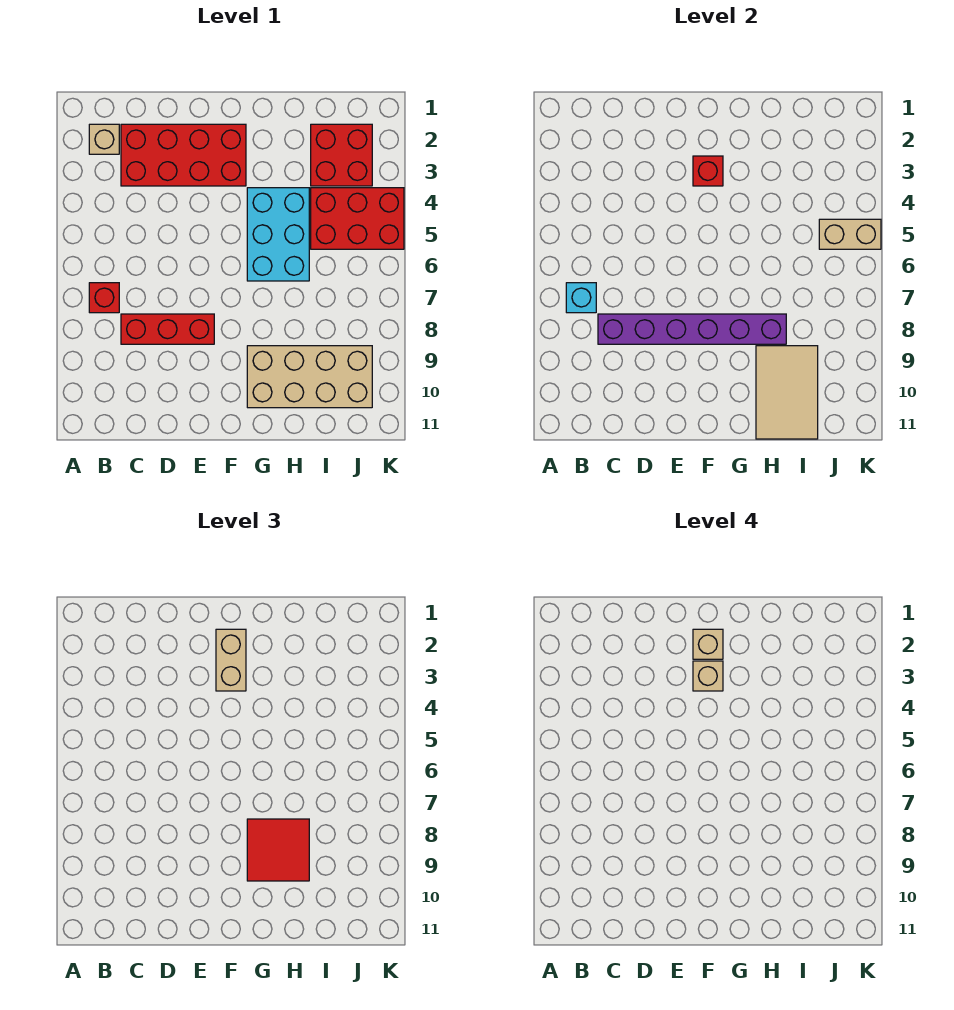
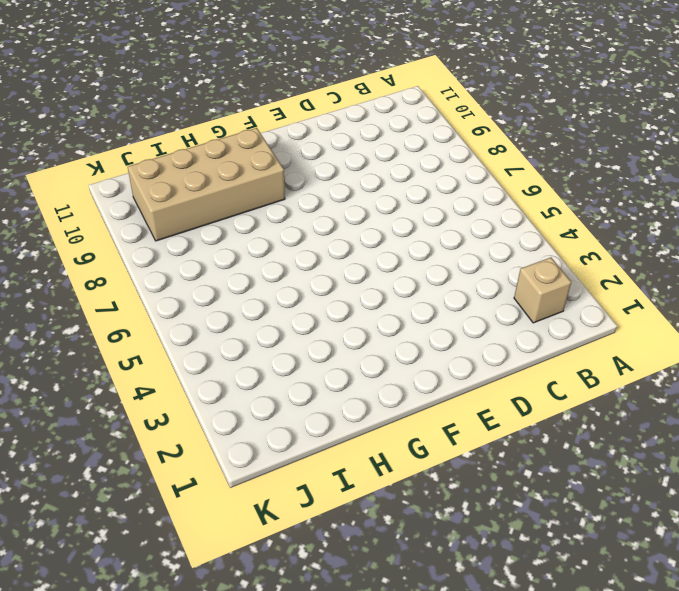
none -> red brick B7 level 1
none -> red brick C2:F3 level 1
none -> red brick C8:E8 level 1

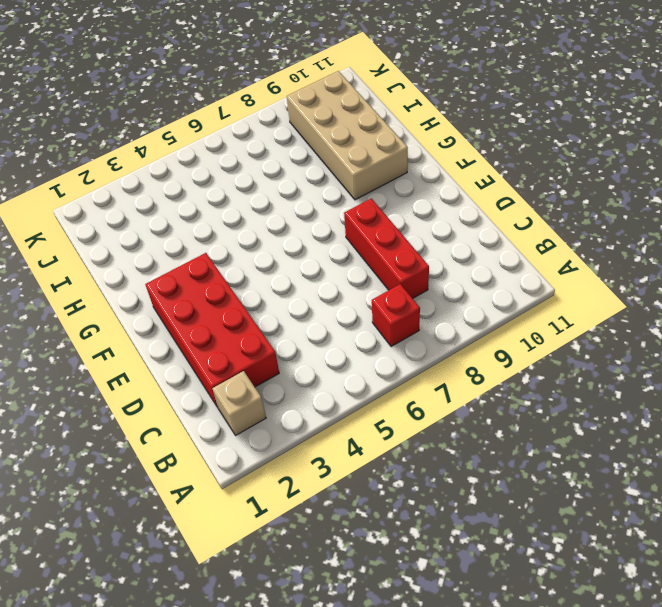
none -> cyan brick G4:H6 level 1
none -> red brick I2:J3 level 1
none -> red brick I4:K5 level 1

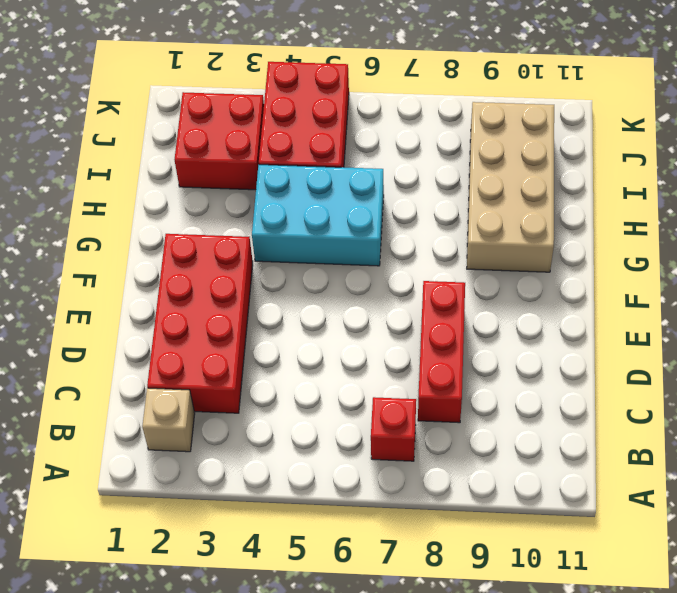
none -> cyan brick B7 level 2
none -> purple brick C8:H8 level 2
none -> red brick F3 level 2

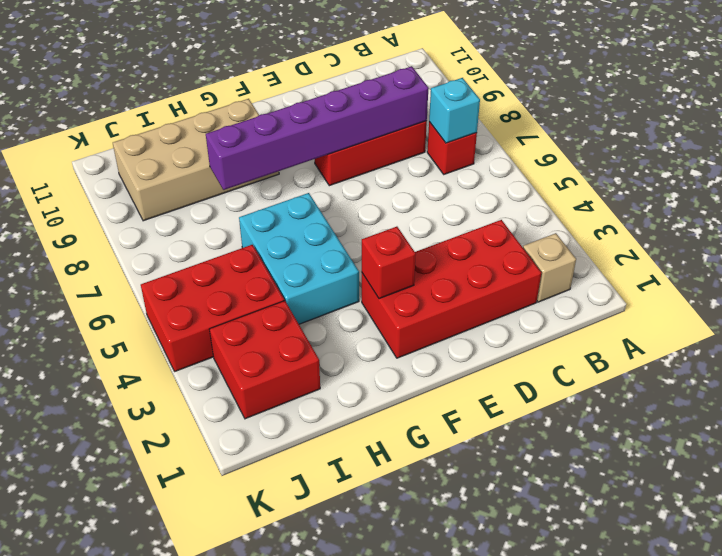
none -> tan tile H9:I11 level 2
none -> tan brick J5:K5 level 2
none -> tan brick F2:F3 level 3

